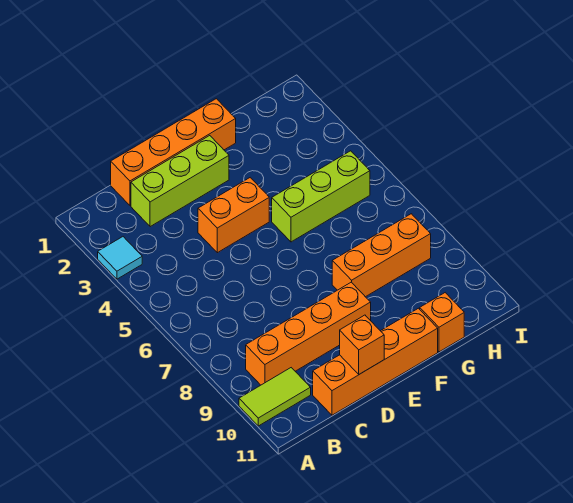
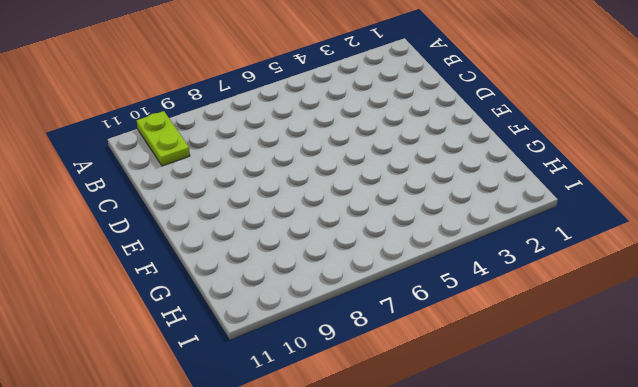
lime plate A10:B10 level 1 -> lime tile A10:B10 level 1
none -> cyan tile A3 level 1
none -> orange brick B9:E9 level 1

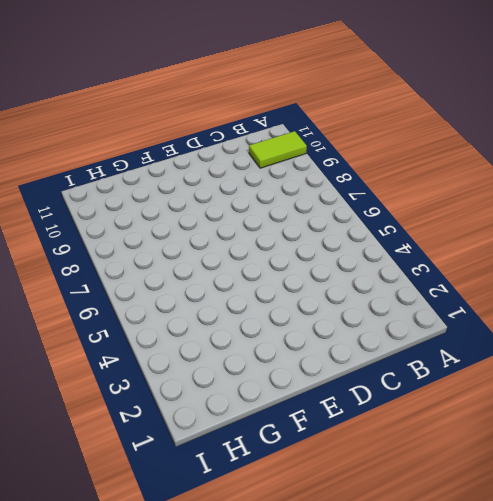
none -> cyan tile A3 level 1
none -> orange brick B9:E9 level 1

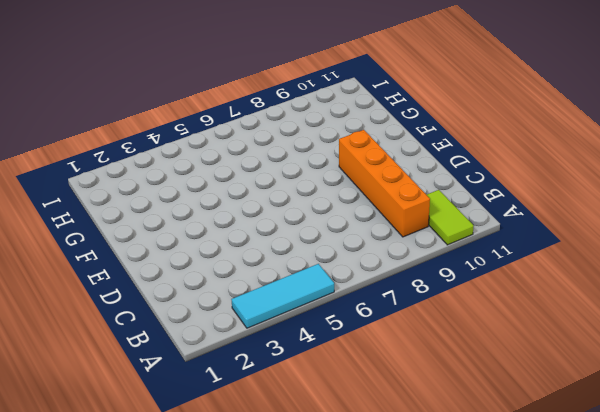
cyan tile A3:A5 level 1 -> cyan tile A3 level 1
none -> orange brick C1:F1 level 1
none -> lime brick C2:E2 level 1

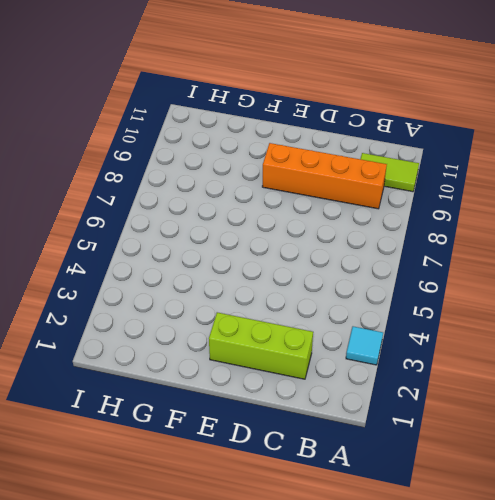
none -> orange brick C1:F1 level 1
none -> orange brick C11:F11 level 1

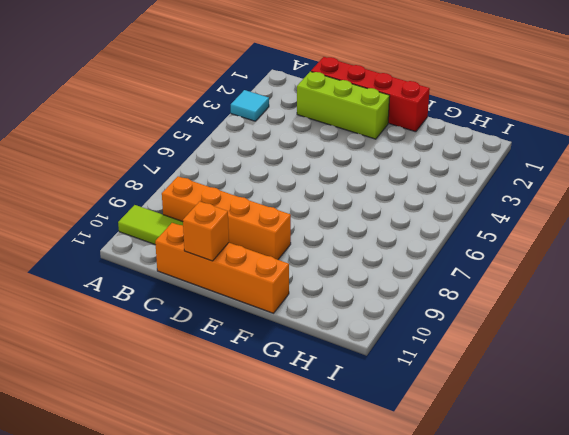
red brick C1:F1 level 1 -> orange brick C1:F1 level 1
none -> orange brick D4:E4 level 1
none -> lime brick F5:H5 level 1

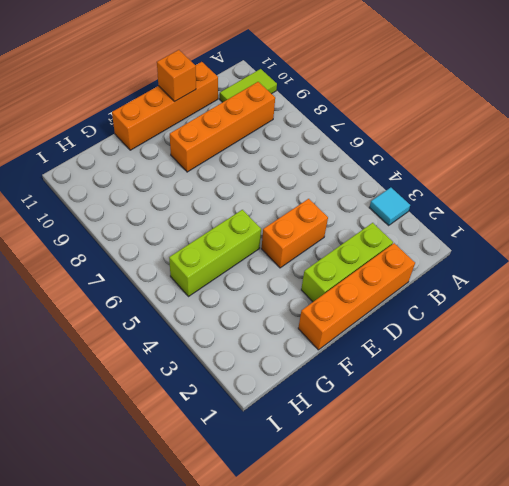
none -> orange brick F8:H8 level 1
none -> orange brick G11 level 1

